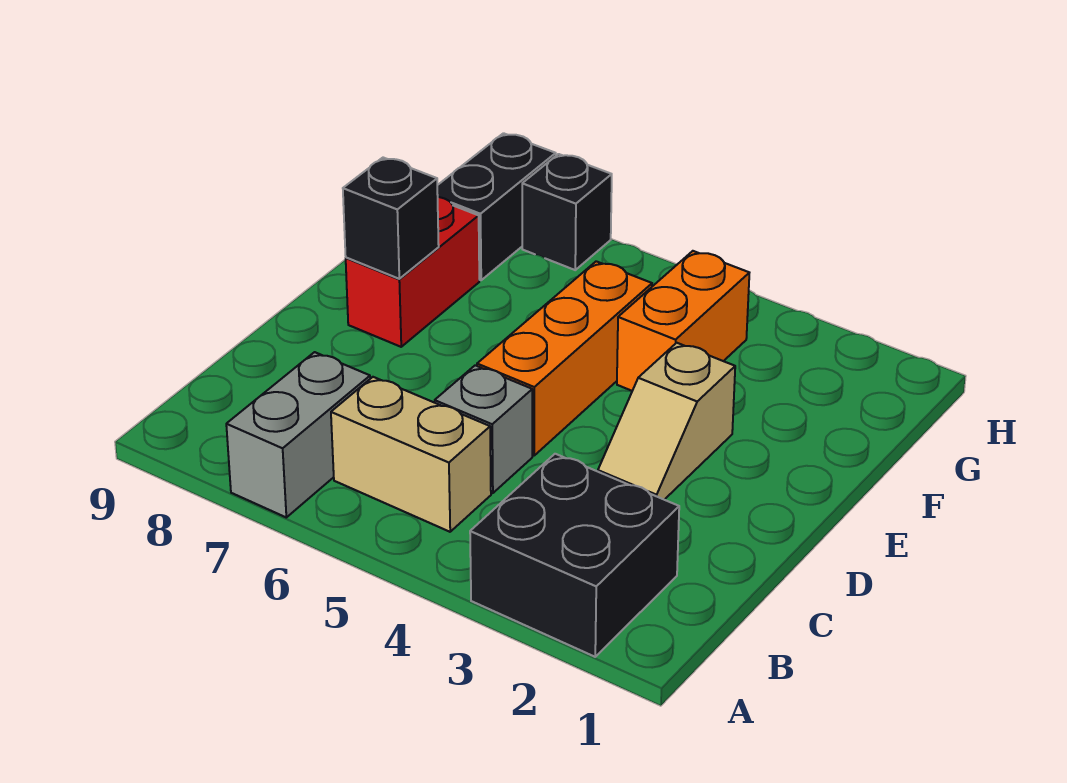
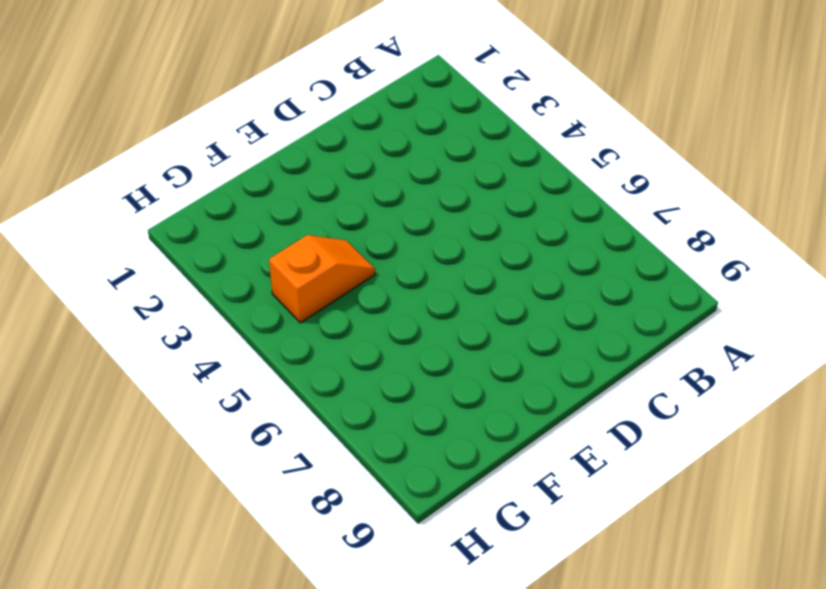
orange slope F4:G4 level 1 top G -> orange brick F4:G4 level 1
none -> black brick A2:B3 level 1
none -> grey brick A7:B7 level 1

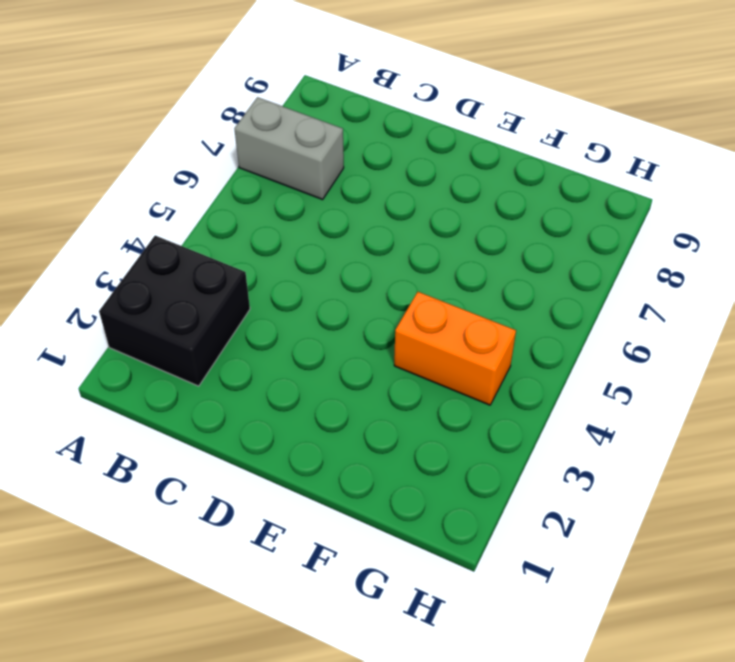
none -> tan brick B5:B6 level 1
none -> grey brick C5 level 1

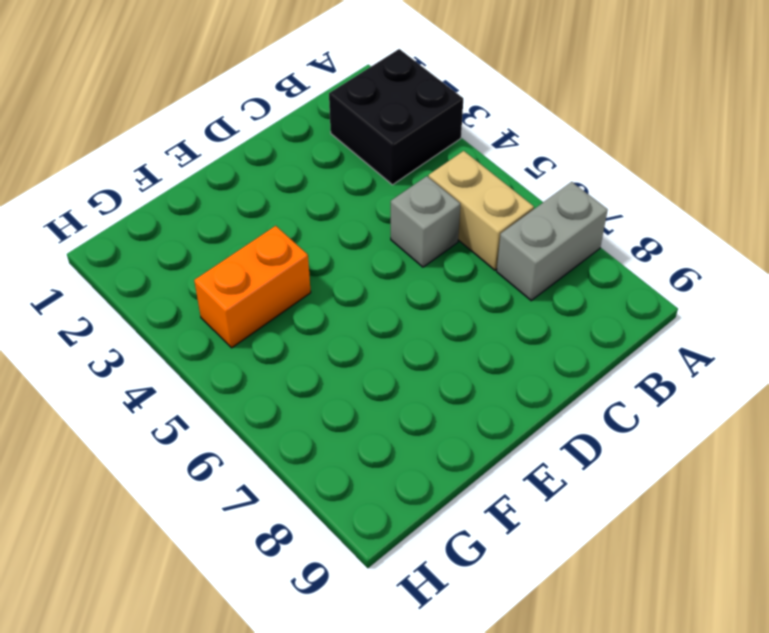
none -> tan slope D3:E3 level 1 top E
none -> orange brick D5:F5 level 1

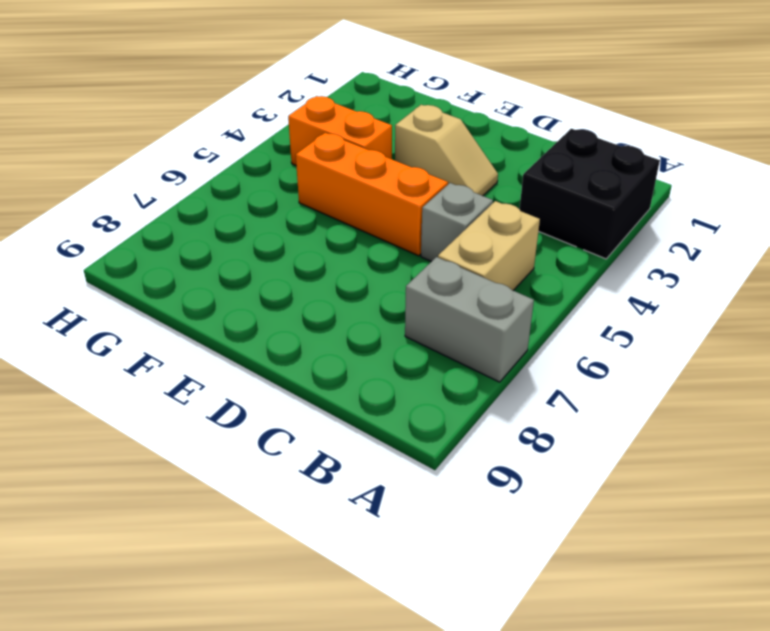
none -> red brick E8:F8 level 1
none -> black brick G8:H8 level 1

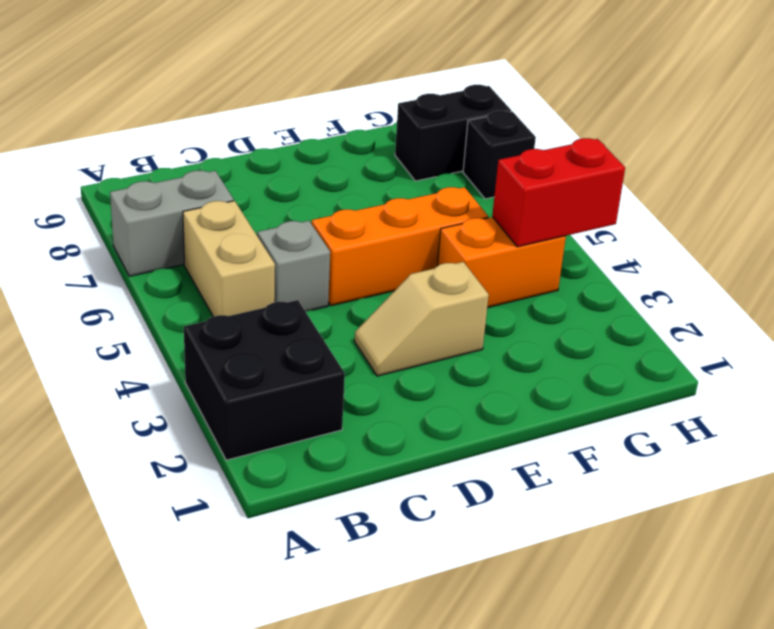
red brick G4:H4 level 2 -> red brick E8:F8 level 1
none -> black brick E8 level 2

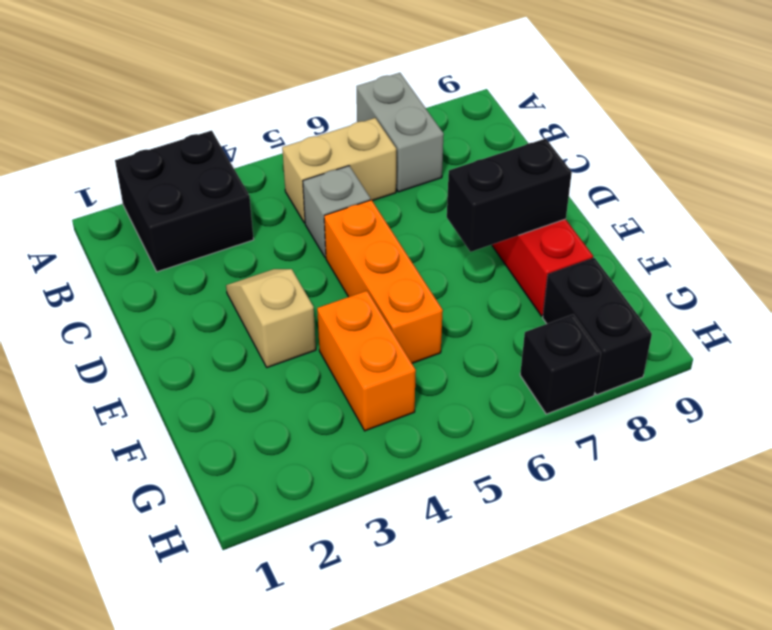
black brick E7:E8 level 2 -> black brick E8 level 2

